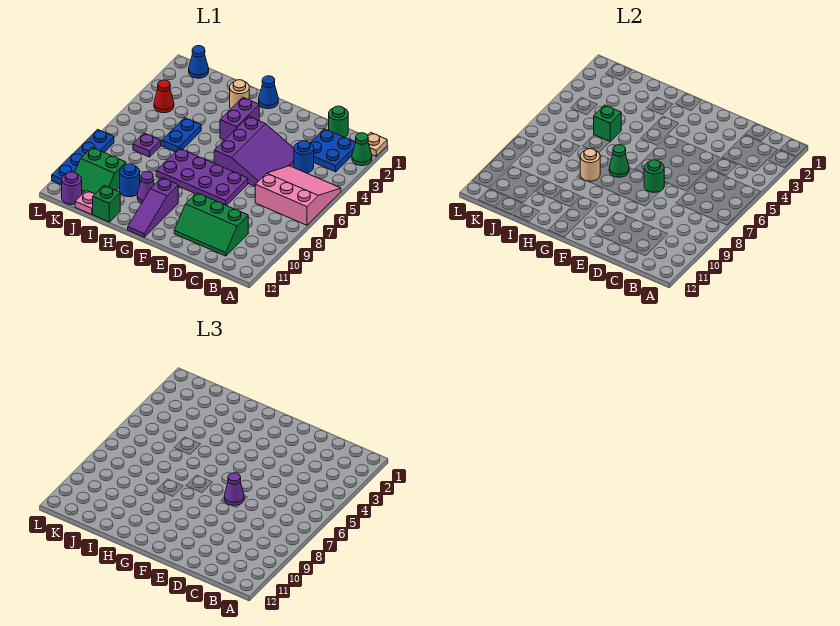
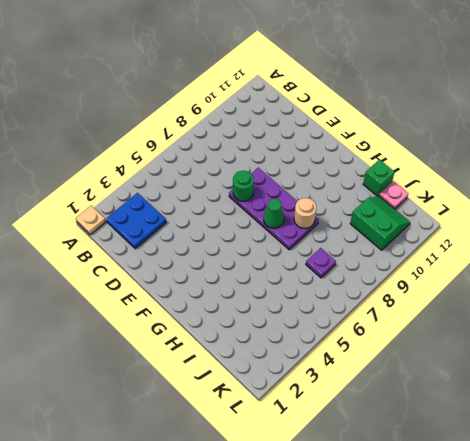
none -> green cone A2 level 1
none -> pink slope A5:C7 level 1 top 7
none -> green round brick C1 level 1

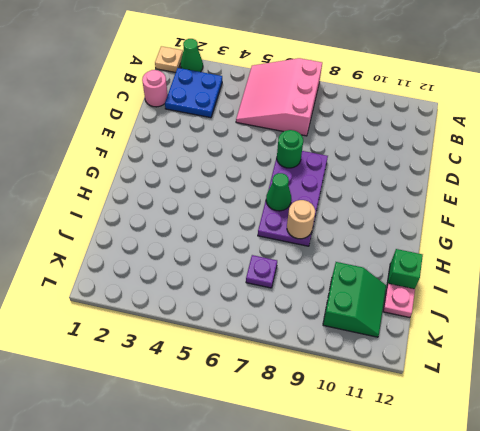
pink round brick C1 level 1 -> green round brick C1 level 1
none -> blue round brick C4 level 1
none -> green slope C10:E11 level 1 top 10
none -> purple slope D4:F6 level 1 top F

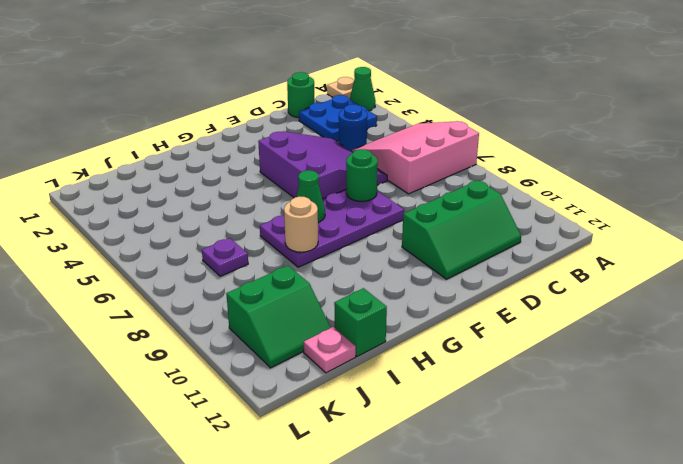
none -> blue cone G1 level 1
none -> purple brick G3:G4 level 1
none -> purple slope G10:G12 level 1 top 10

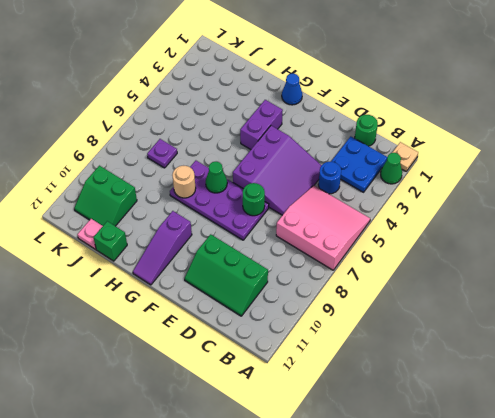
none -> tan round brick H2 level 1
none -> purple cone H10 level 1
none -> blue plate I5:I6 level 1

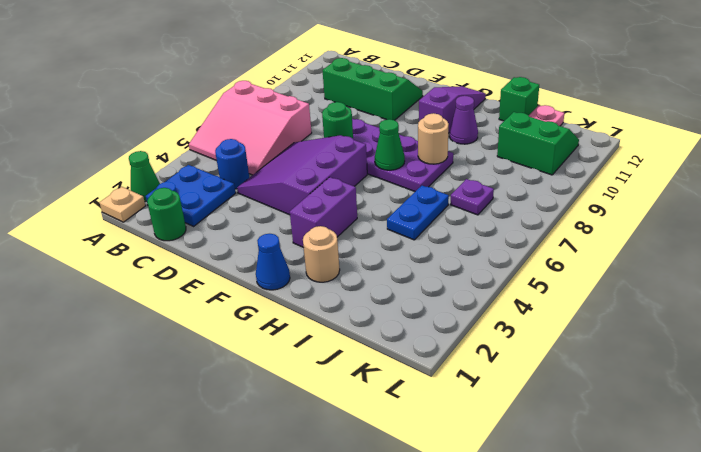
none -> blue round brick I10 level 1
none -> blue cone K1 level 1
none -> red cone K4 level 1

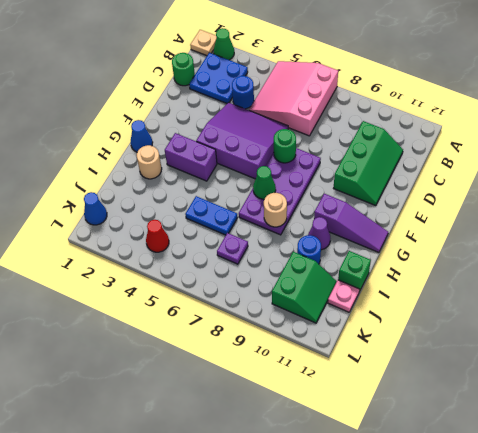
none -> purple round brick K12 level 1
none -> blue plate L8:L11 level 1
none -> green brick I5 level 2

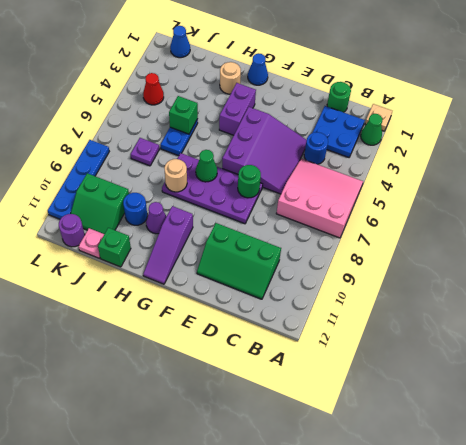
none -> purple cone E7 level 3

